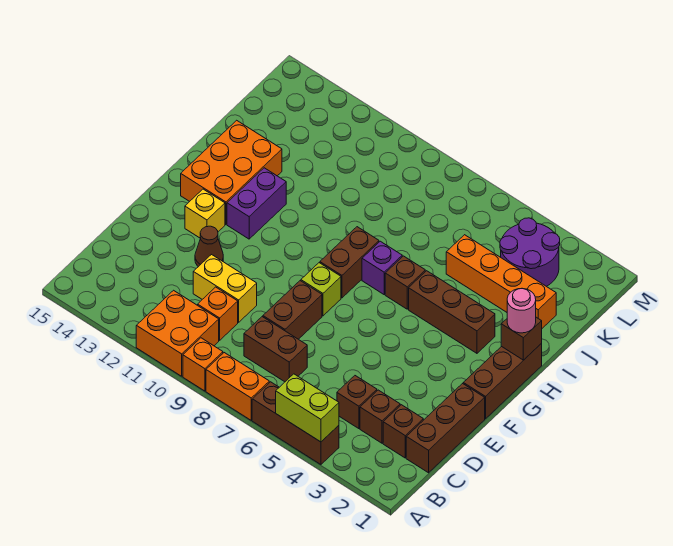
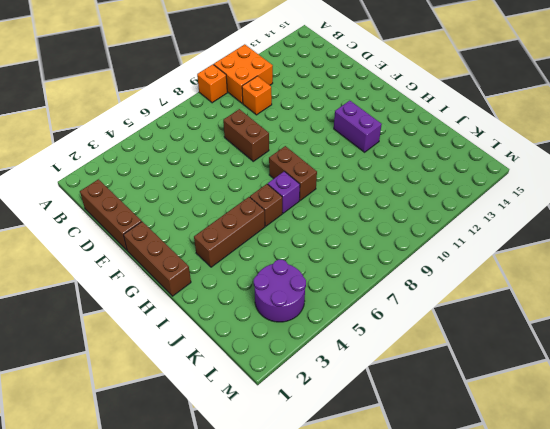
none -> brown brick A4:A6 level 1
none -> orange brick A7:A8 level 1
none -> brown brick C2 level 1

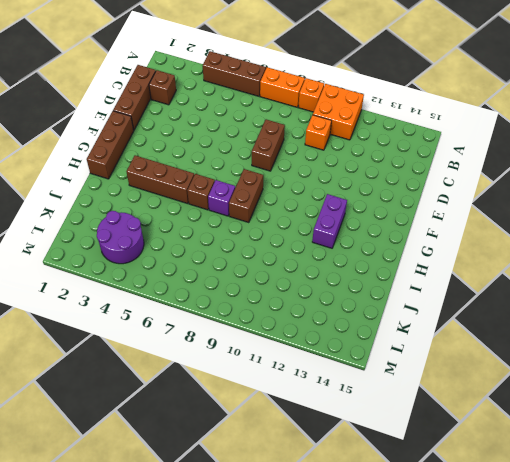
none -> brown brick C3 level 1
none -> brown brick C4 level 1
none -> brown brick C7:C8 level 1

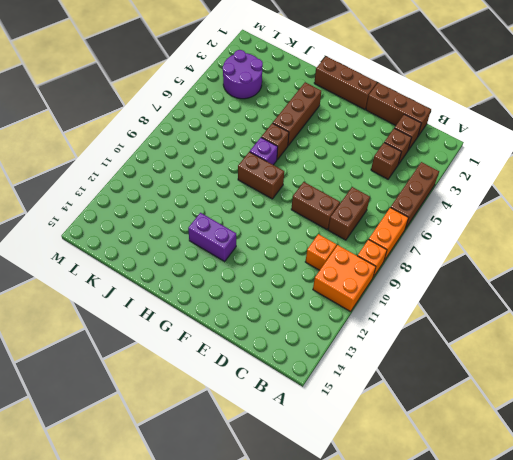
none -> yellow brick D10:D11 level 1
none -> brown cone E12 level 1
none -> lime brick F8 level 1

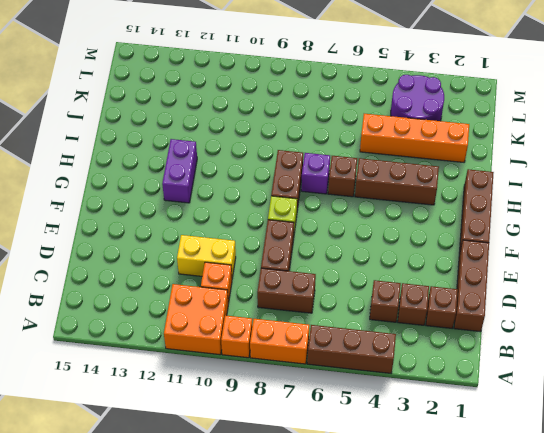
none -> brown cone E12 level 1
none -> yellow brick F13 level 1
none -> orange brick G13:I14 level 1

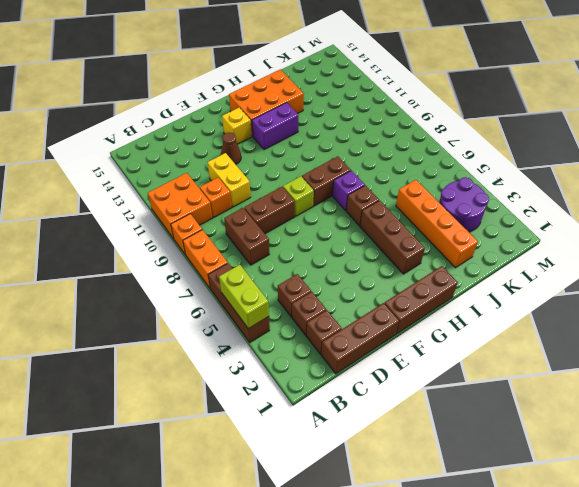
none -> brown brick H1 level 2
none -> pink round brick H1 level 3

